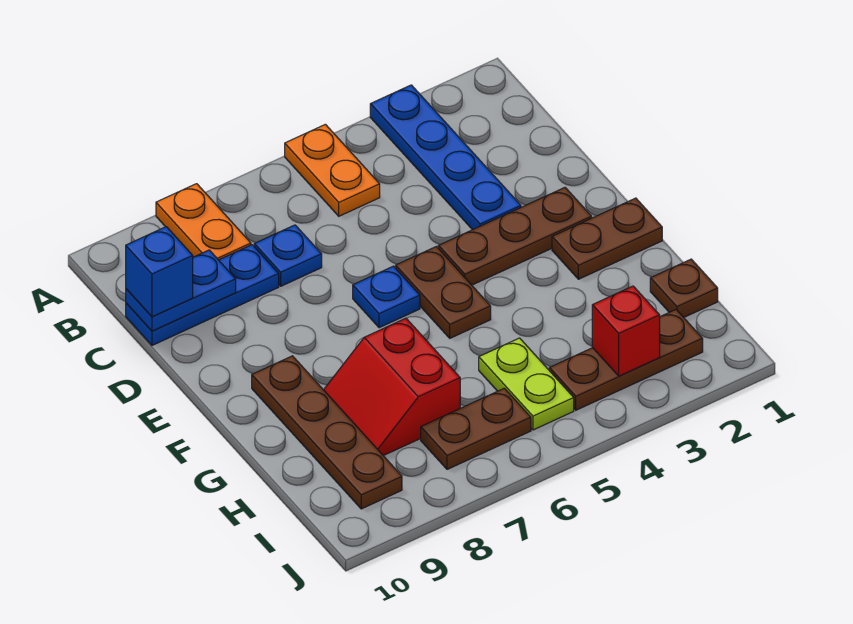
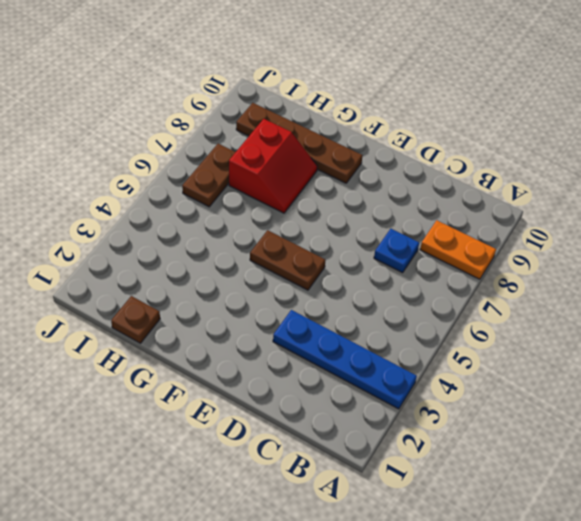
red slope G7:H8 level 1 top H -> red slope G7:H8 level 1 top 7
none -> orange plate A5:B5 level 1
none -> blue plate C8:C10 level 1
none -> brown plate E2:E4 level 1

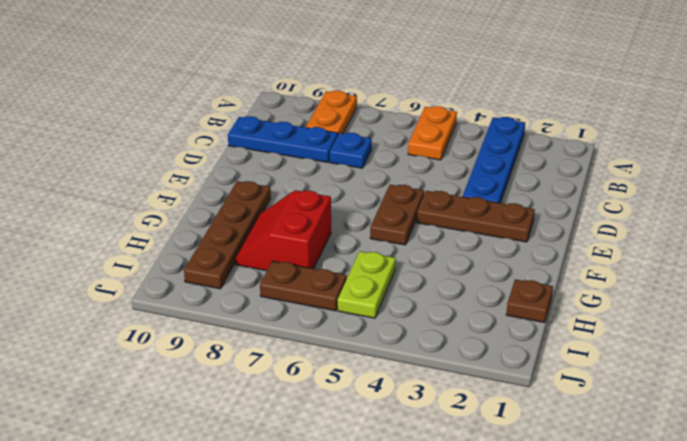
none -> blue plate E6 level 1
none -> brown plate F1:F2 level 1
none -> brown plate I2:I4 level 1

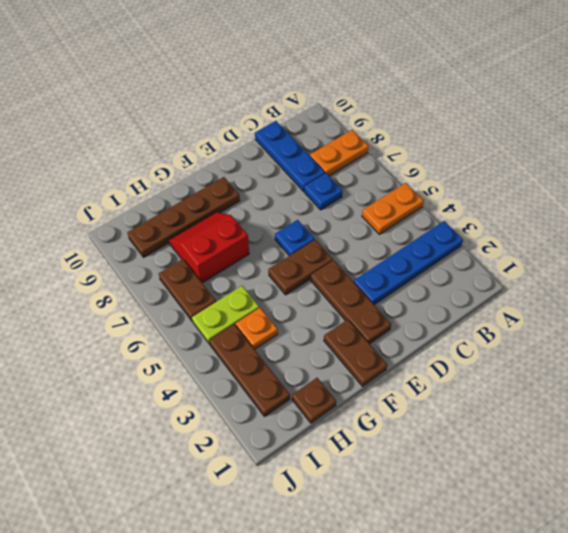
orange plate H4 level 1 -> none
none -> blue plate C9:C10 level 2
none -> red brick I3 level 2
none -> blue brick C10 level 3

